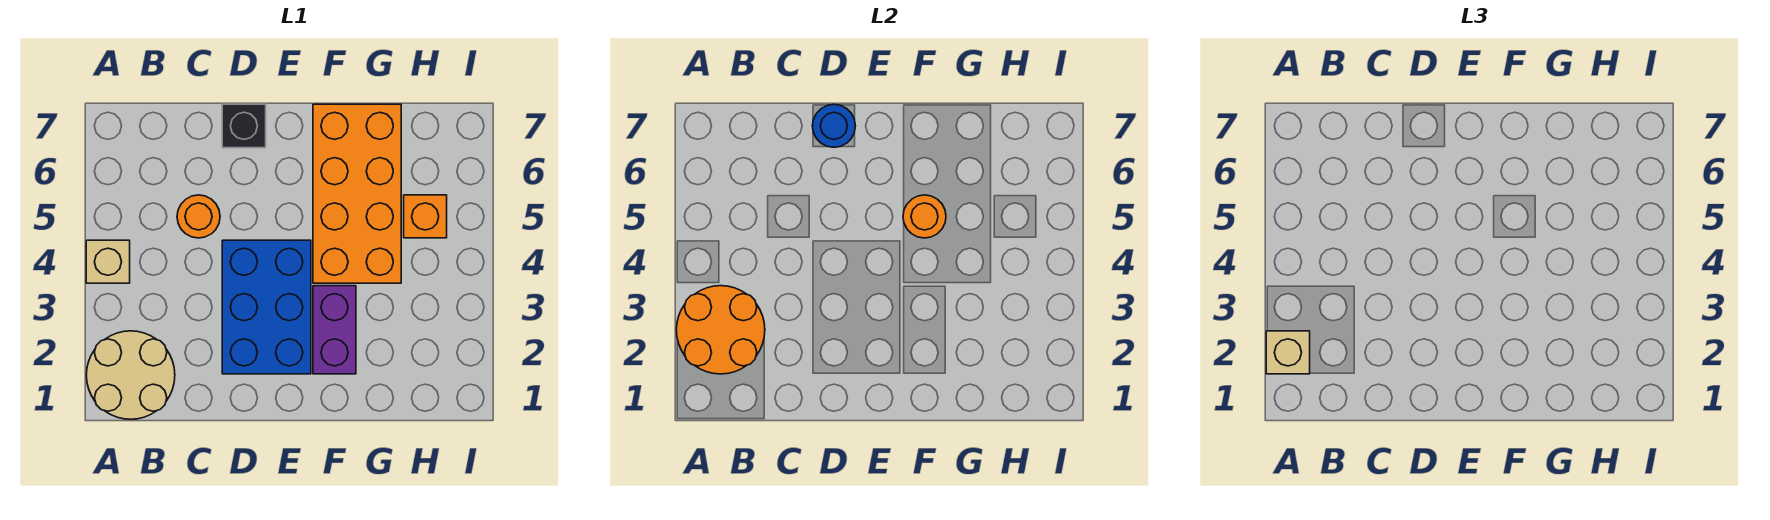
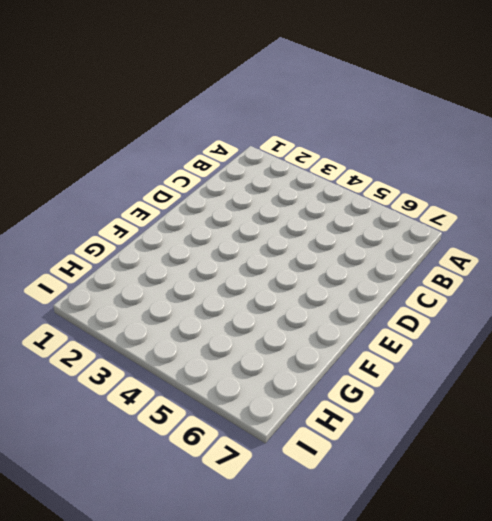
none -> tan round brick A1:B2 level 1
none -> tan brick A4 level 1
none -> orange round brick C5 level 1

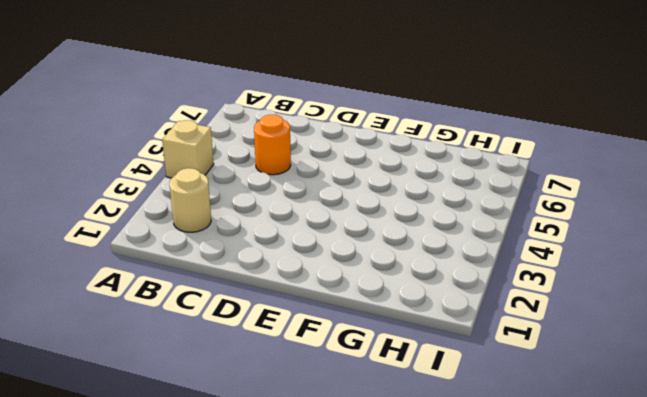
tan round brick B2 level 1 -> tan round brick A1:B2 level 1
none -> blue brick D2:E4 level 1
none -> black brick D7 level 1
none -> purple brick F2:F3 level 1

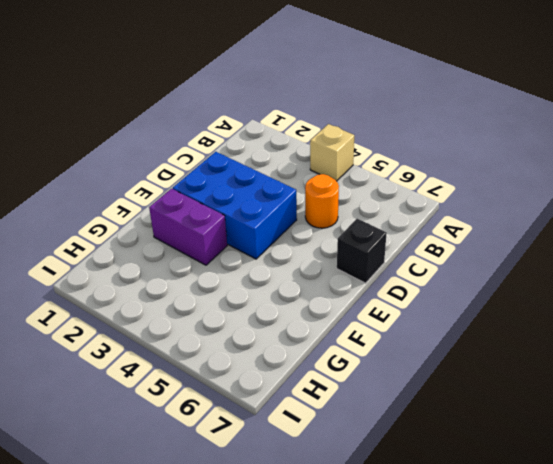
none -> tan round brick A1:B2 level 1
none -> orange brick F4:G7 level 1
none -> orange brick H5 level 1

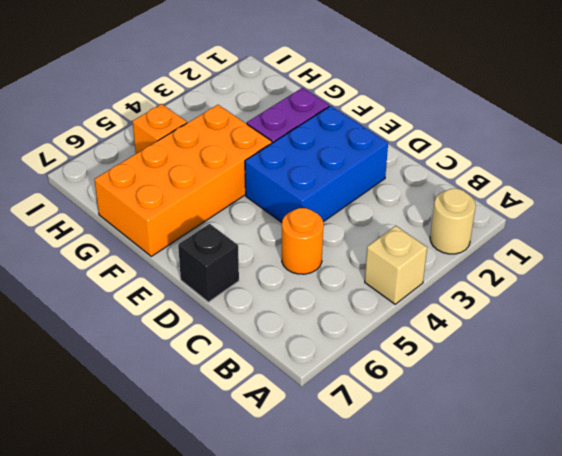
tan round brick A2 level 1 -> tan round brick A1:B2 level 1
none -> orange round brick A2:B3 level 2
none -> blue round brick D7 level 2
none -> orange round brick F5 level 2

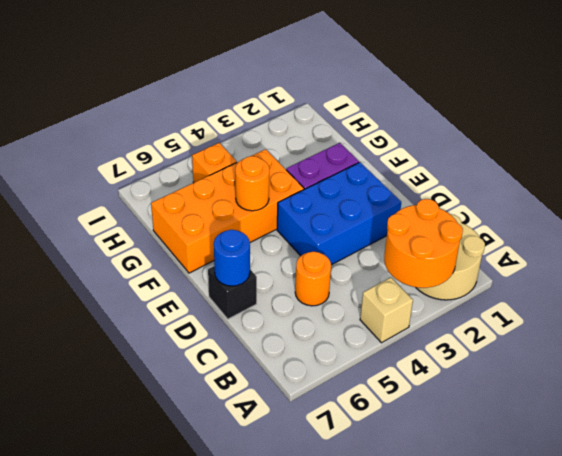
none -> tan brick A2 level 3

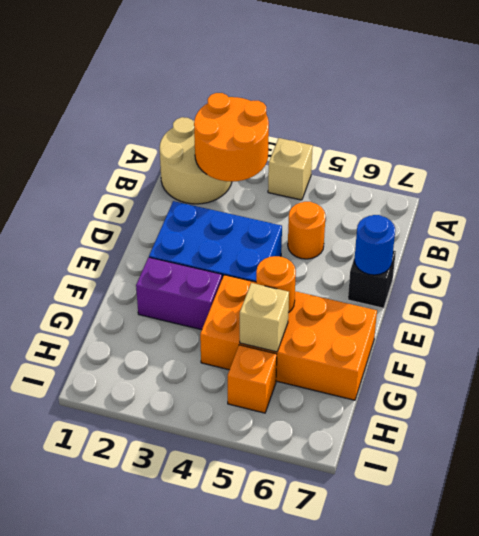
tan brick G5 level 2 -> tan brick A2 level 3

